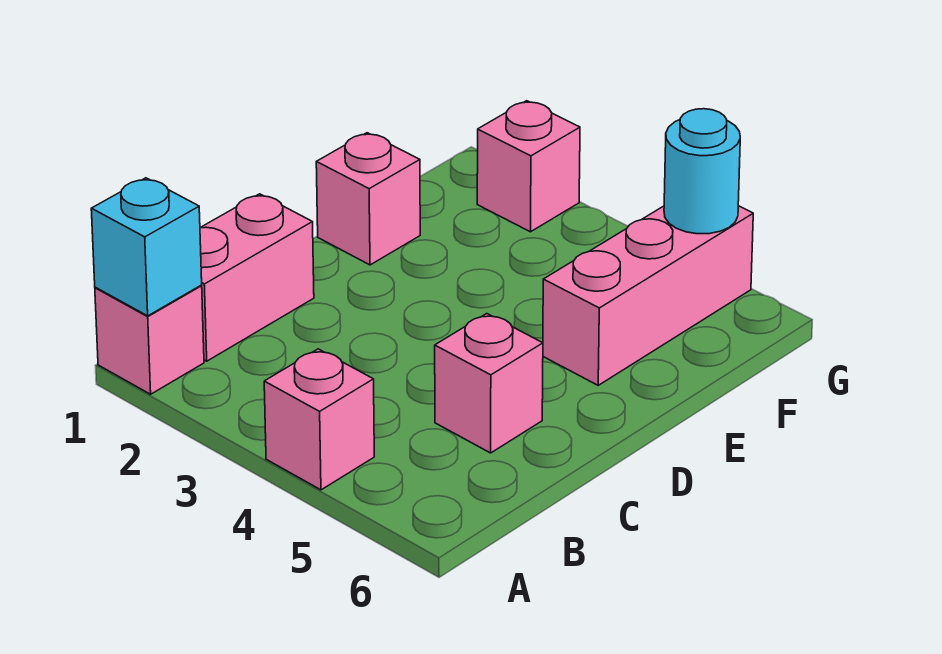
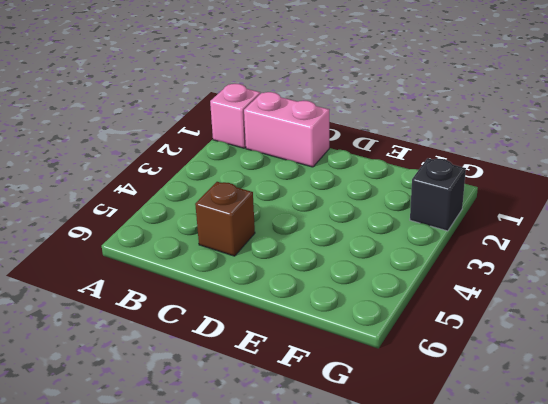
brown brick C5 level 1 -> pink brick C5 level 1
black brick G2 level 1 -> pink brick G2 level 1
none -> pink brick A4 level 1
none -> pink brick E1 level 1

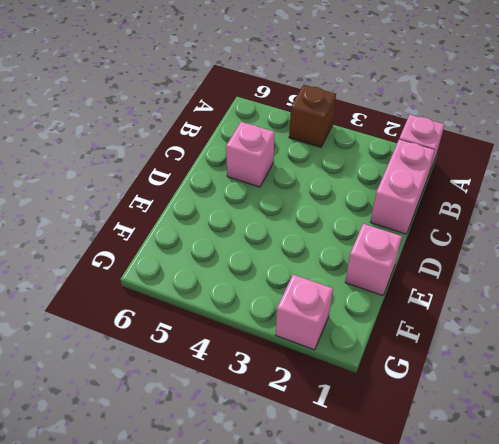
brown brick A4 level 1 -> pink brick A4 level 1
none -> pink brick E5:G5 level 1
none -> cyan brick A1 level 2

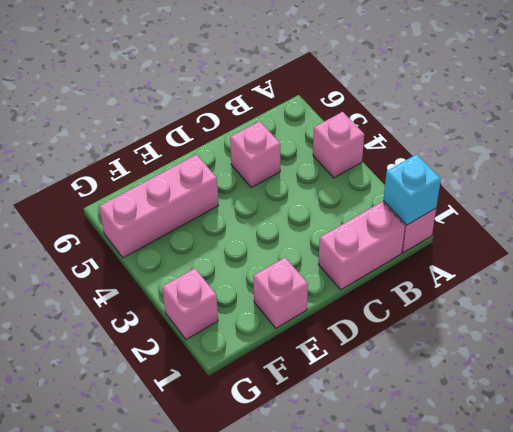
none -> cyan round brick G5 level 2

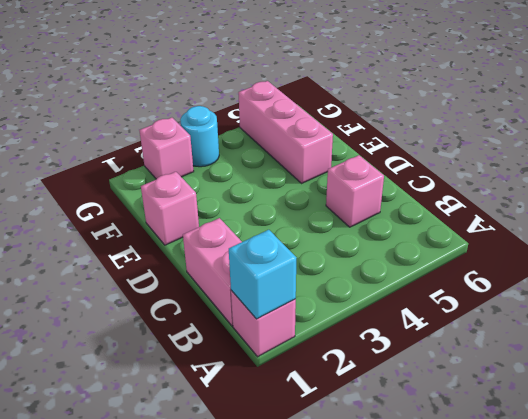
cyan round brick G3 level 1 -> cyan round brick G5 level 2
none -> pink brick A4 level 1

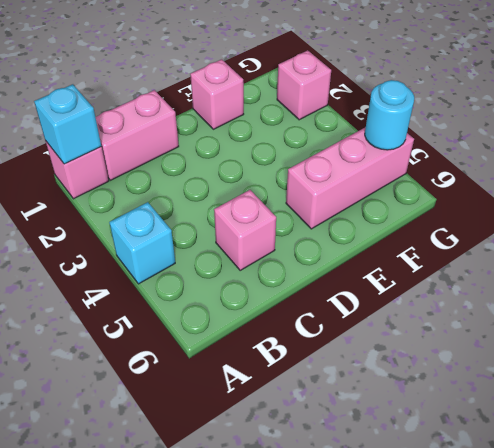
cyan brick A4 level 1 -> pink brick A4 level 1

